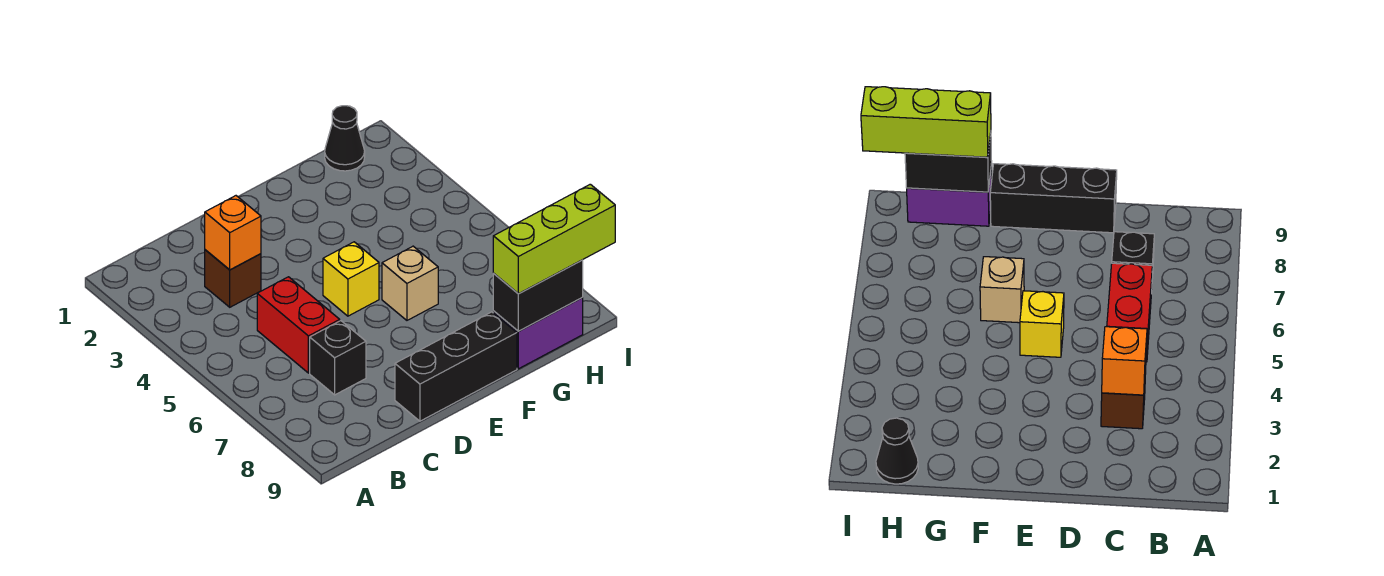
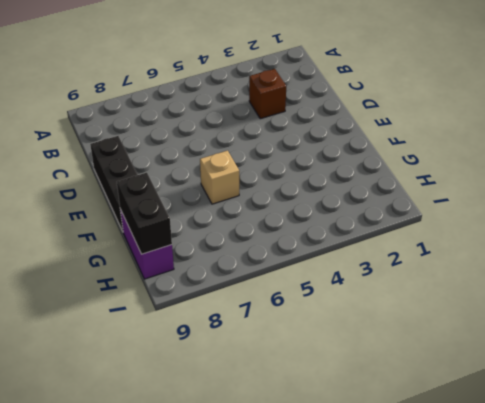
none -> red brick C5:C6 level 1
none -> black brick C7 level 1

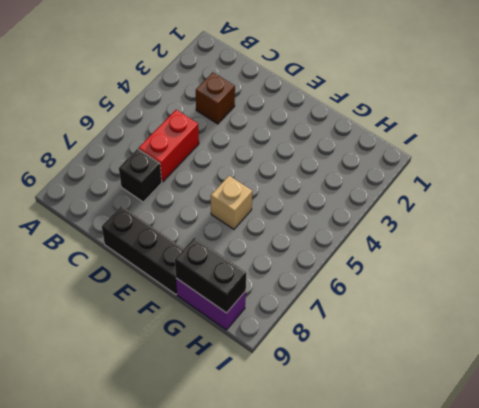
none -> yellow brick E5 level 1
none -> black cone H1 level 1

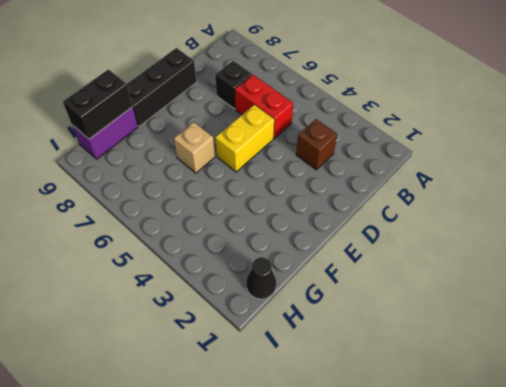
yellow brick D5:E5 level 1 -> yellow brick E5 level 1
none -> orange brick C3 level 2
none -> lime brick G9:I9 level 3

